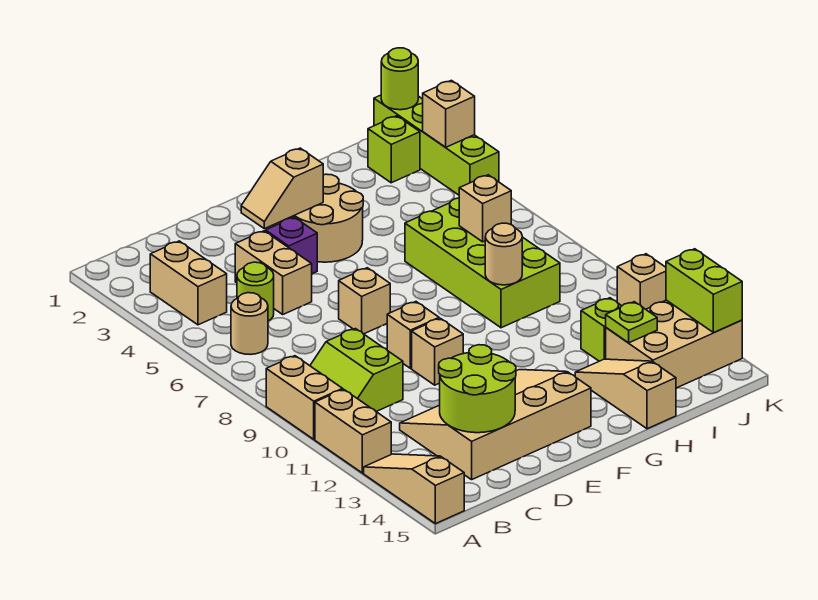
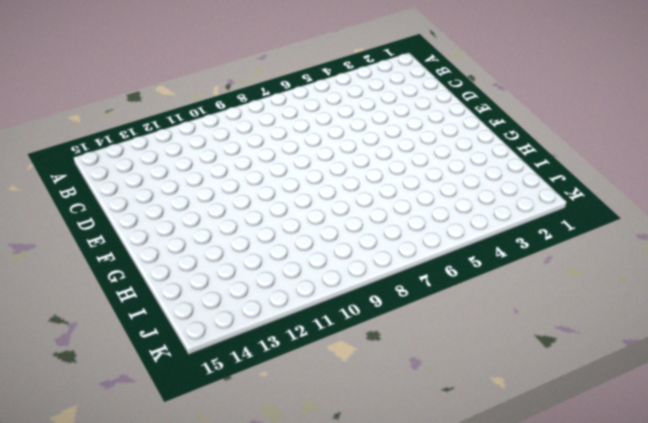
none -> tan brick A9:A10 level 1
none -> tan brick A11:A12 level 1
none -> tan slope A13:A15 level 1 top 15

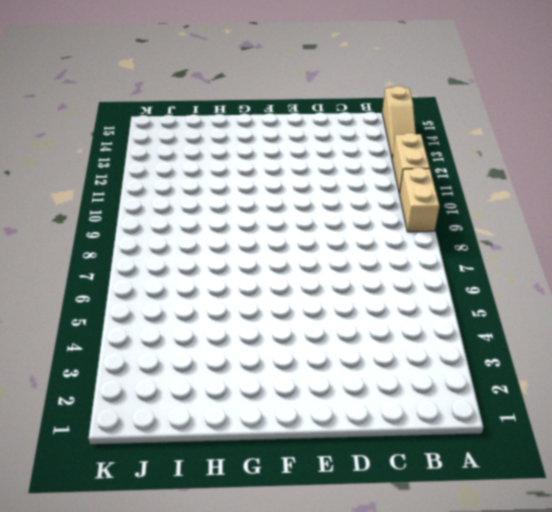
none -> tan brick B3:B4 level 1
none -> tan round brick B6 level 1
none -> lime slope B9:C10 level 1 top C

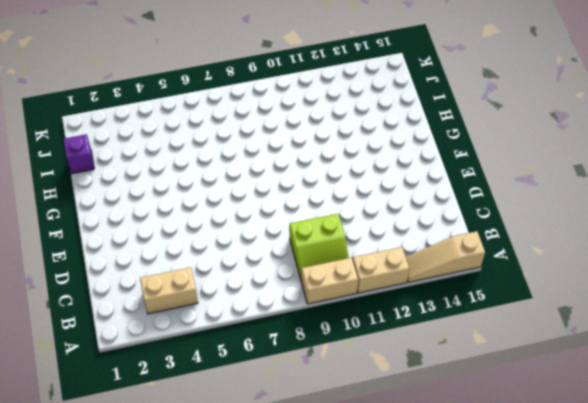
purple brick I1 level 1 -> purple brick E4 level 1
none -> tan round brick B6 level 1
none -> lime round brick C5 level 1
none -> tan slope C12:F14 level 1 top 14

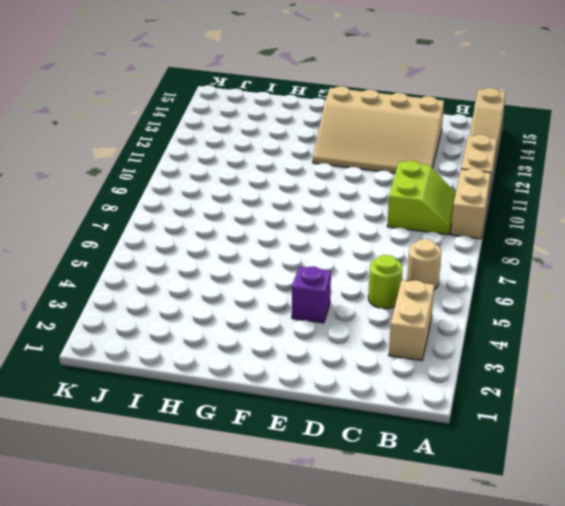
none -> tan brick D4:D5 level 1
none -> tan brick E7 level 1
none -> tan brick E9 level 1

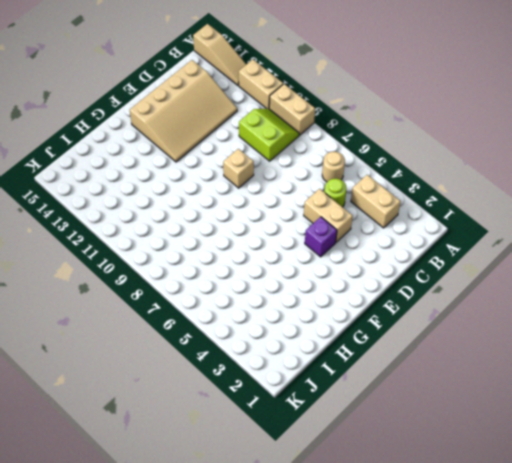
none -> tan brick E7 level 1
none -> tan brick E10 level 1
none -> tan round brick F3:G4 level 1

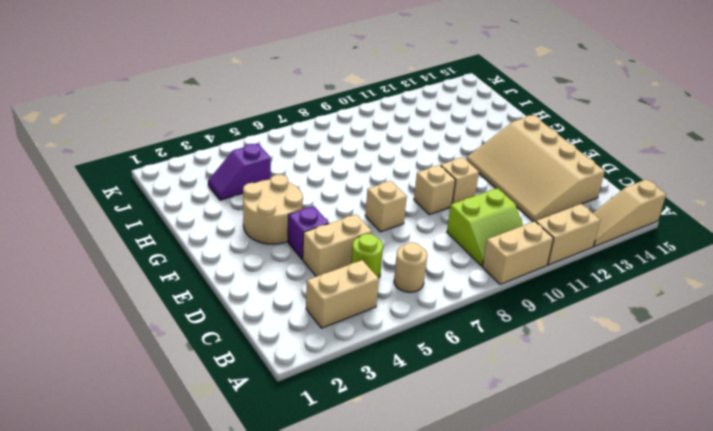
purple slope I3:I4 level 1 top 4 -> none
none -> lime brick H6:I9 level 1
none -> tan slope H13:H15 level 1 top 15
none -> lime brick I12 level 1

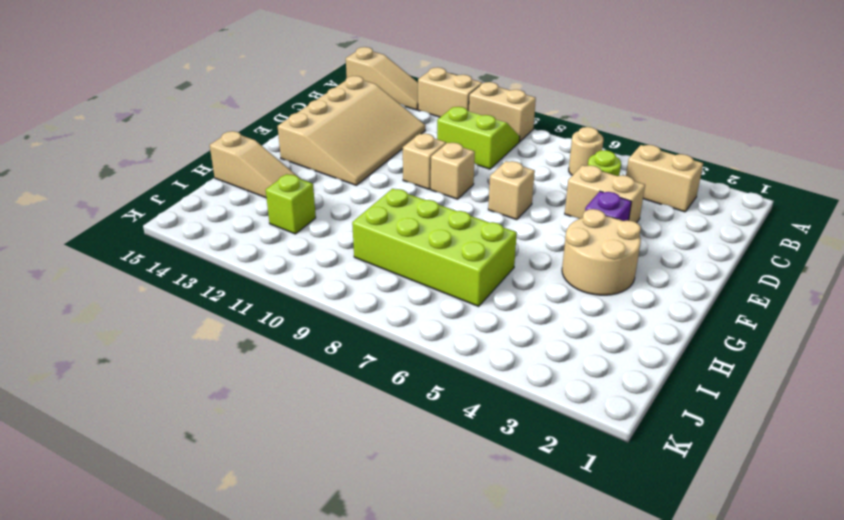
none -> tan brick I13:K14 level 1
none -> lime brick J2 level 1
none -> lime brick K1:K4 level 1

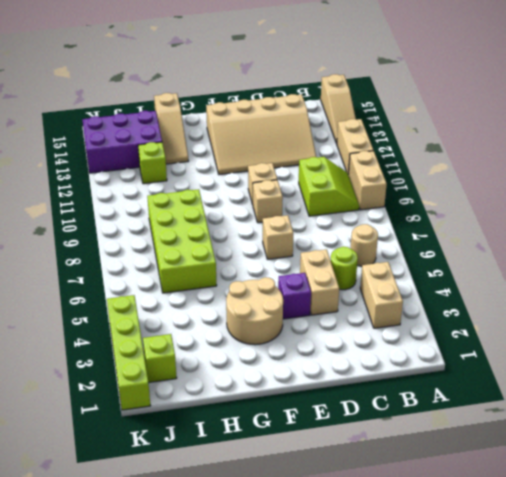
purple brick I13:K14 level 1 -> tan brick I13:K14 level 1
none -> tan brick K11 level 1
none -> lime round brick C13:D14 level 2
none -> tan slope E3:F3 level 2 top F

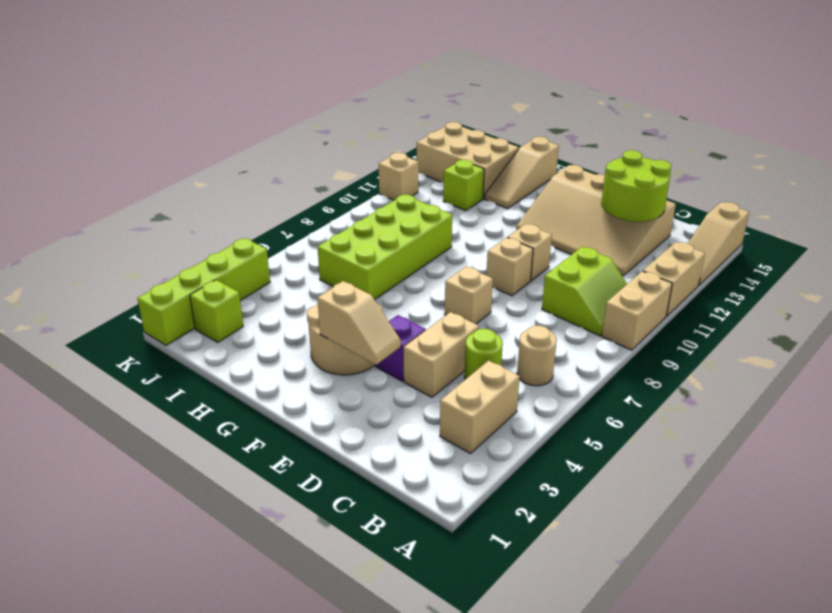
none -> tan round brick H9 level 2
none -> tan brick I7 level 2
none -> lime plate I13 level 2

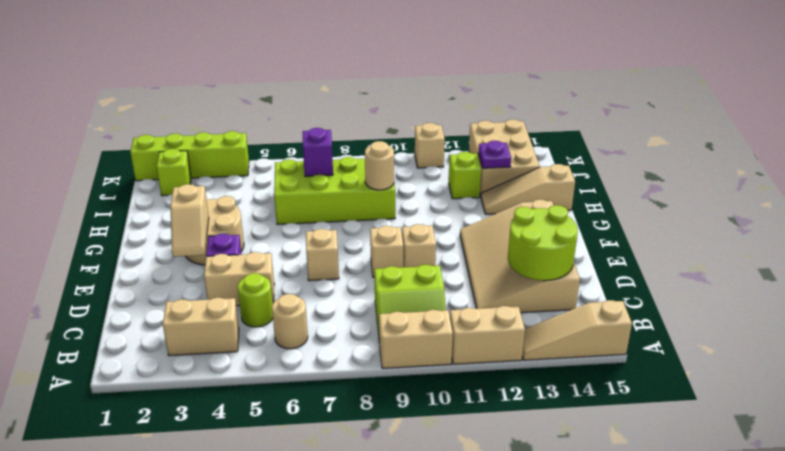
purple brick I7 level 2 -> tan brick I7 level 2
purple plate I13 level 2 -> lime plate I13 level 2
none -> lime round brick K1 level 2
none -> tan brick K3 level 2
none -> lime brick K13:K14 level 2

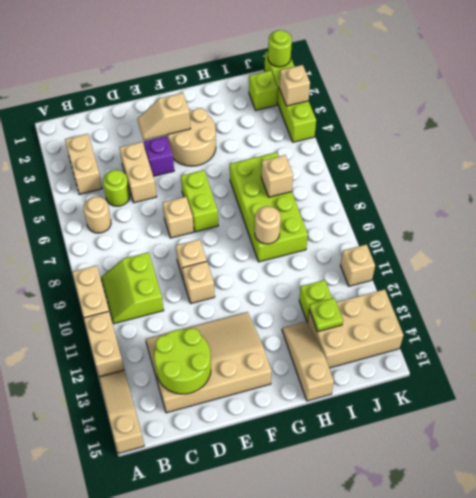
lime brick F6:F7 level 1 -> lime brick K13:K14 level 2

